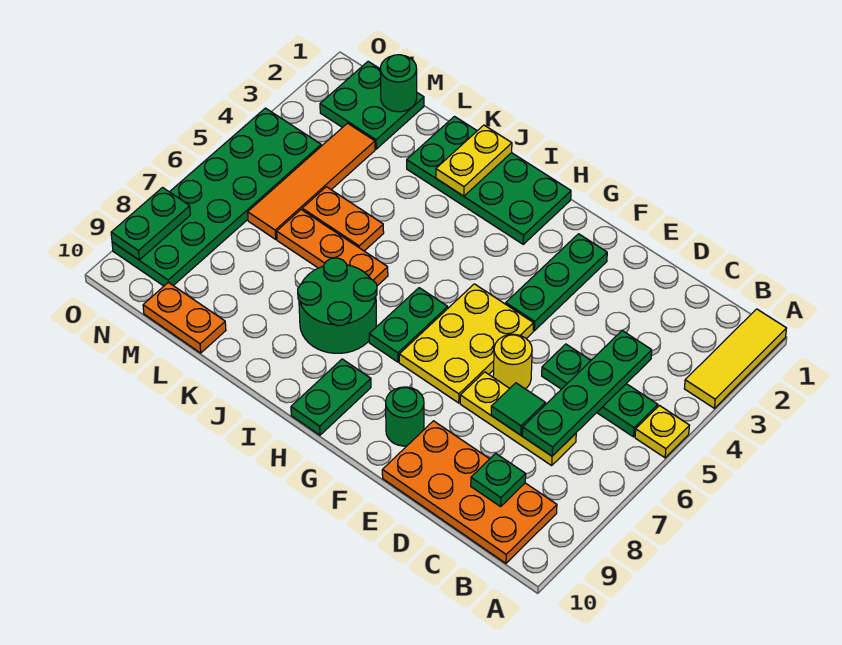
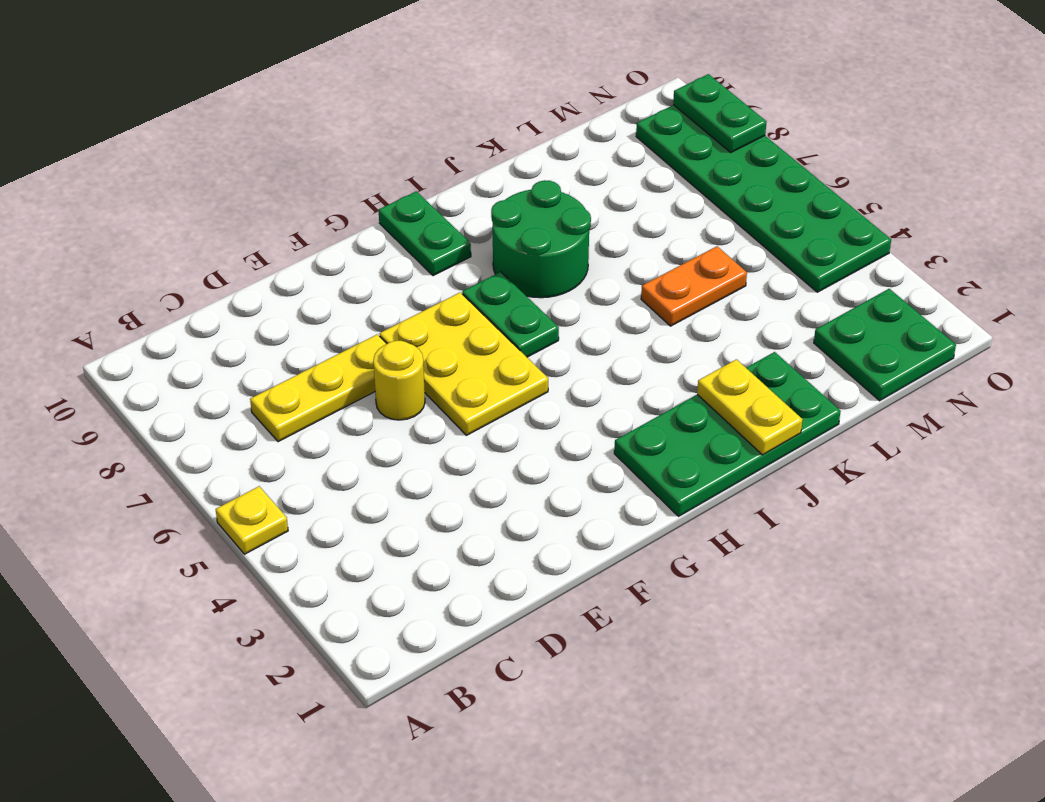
none -> yellow tile A1:A3 level 1
none -> green plate B5:D5 level 1
none -> orange plate B9:E10 level 1

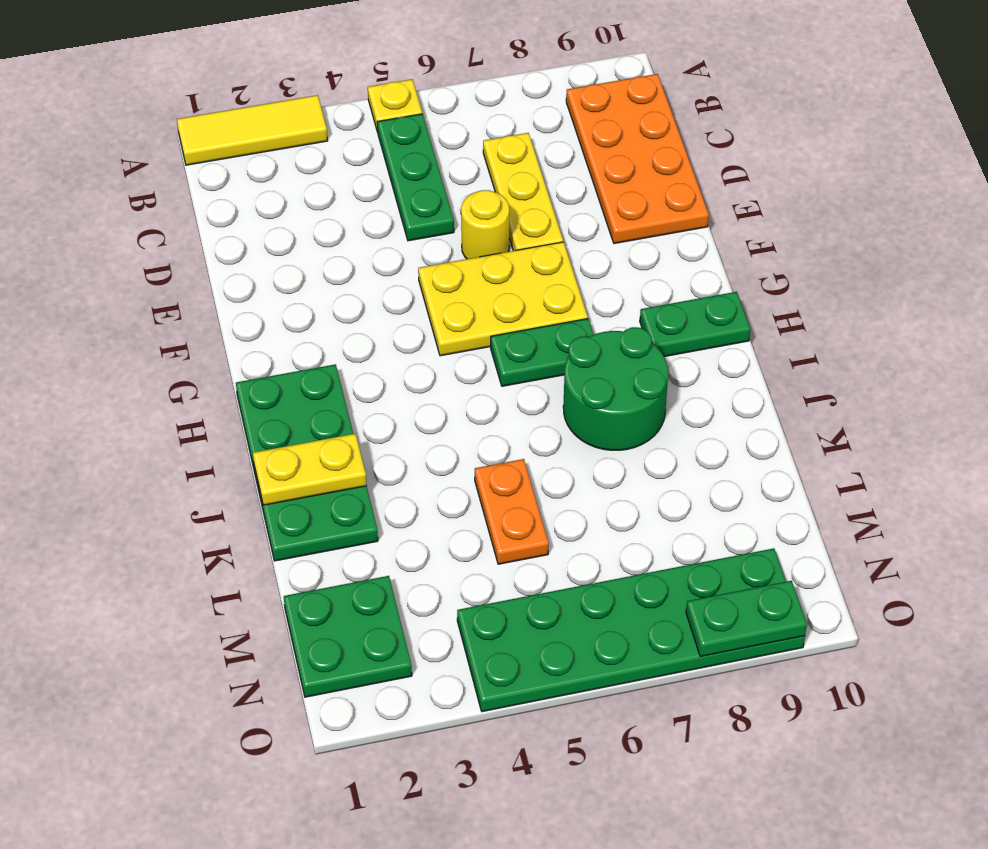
none -> green plate F2:F4 level 1
none -> green round brick F9 level 1
none -> orange plate J6:L6 level 1

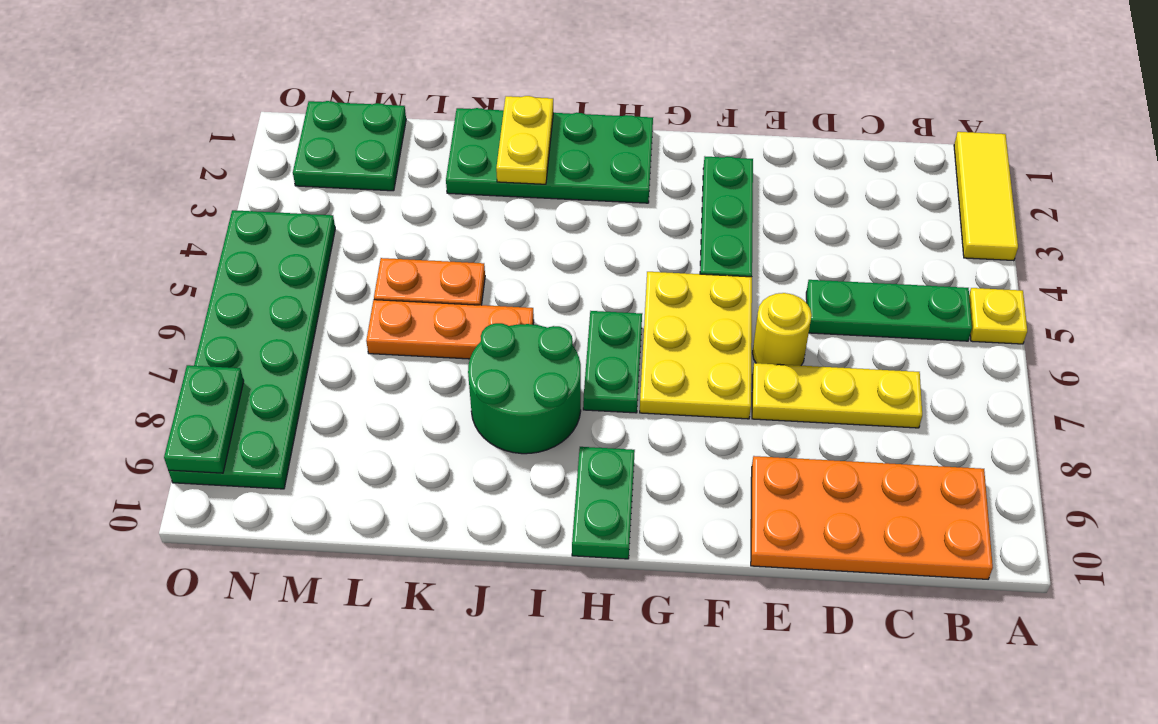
none -> green round brick F9 level 1
none -> orange plate L10:M10 level 1
none -> orange tile M3:M6 level 1

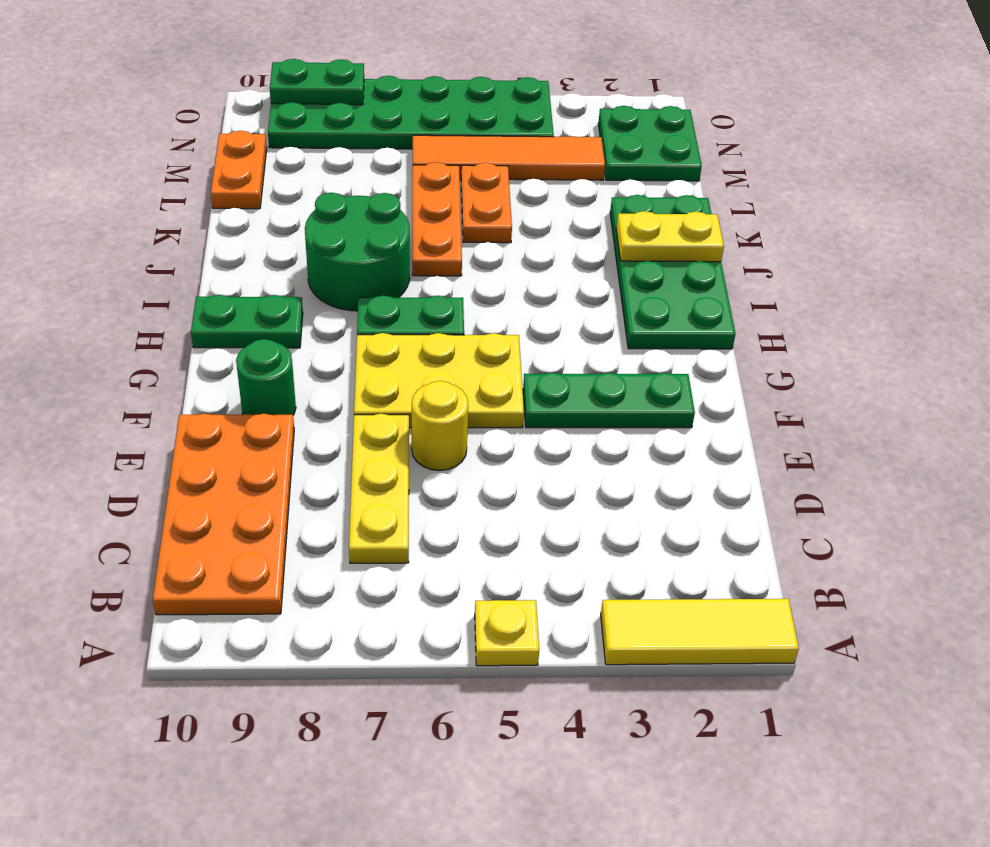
none -> green plate B5:D5 level 1
none -> green plate C4:C7 level 2
none -> green plate C9 level 2

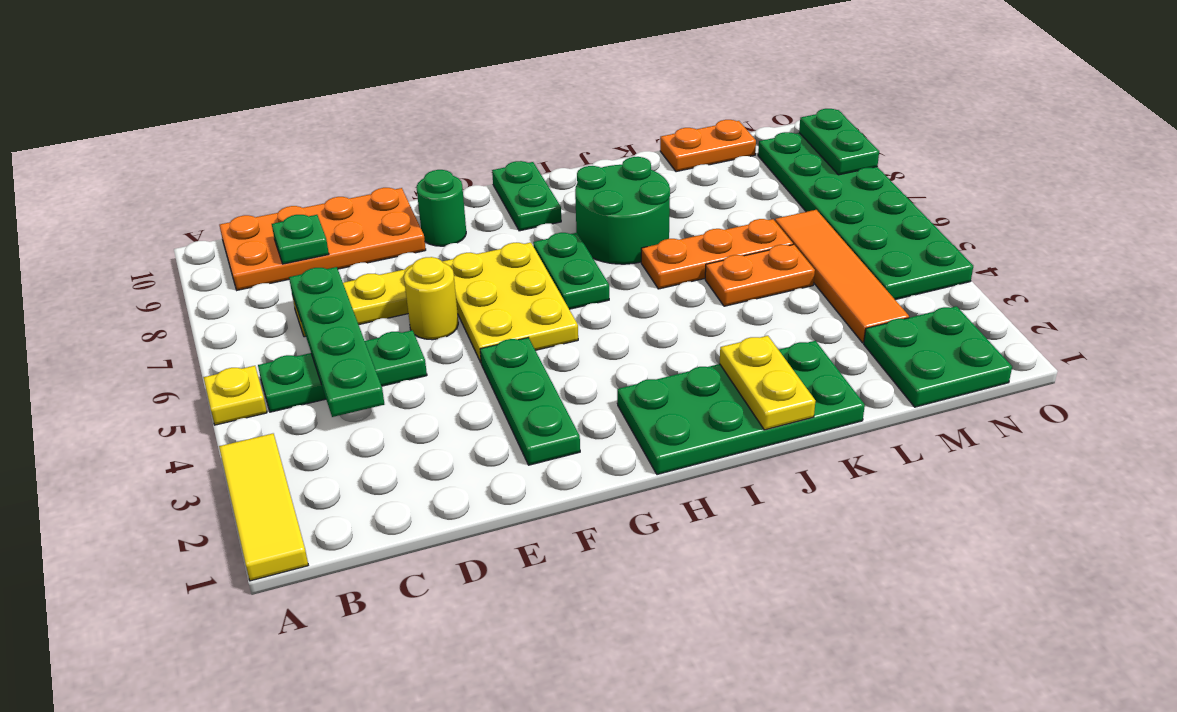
none -> green tile D7 level 2
none -> green round brick M1 level 2

